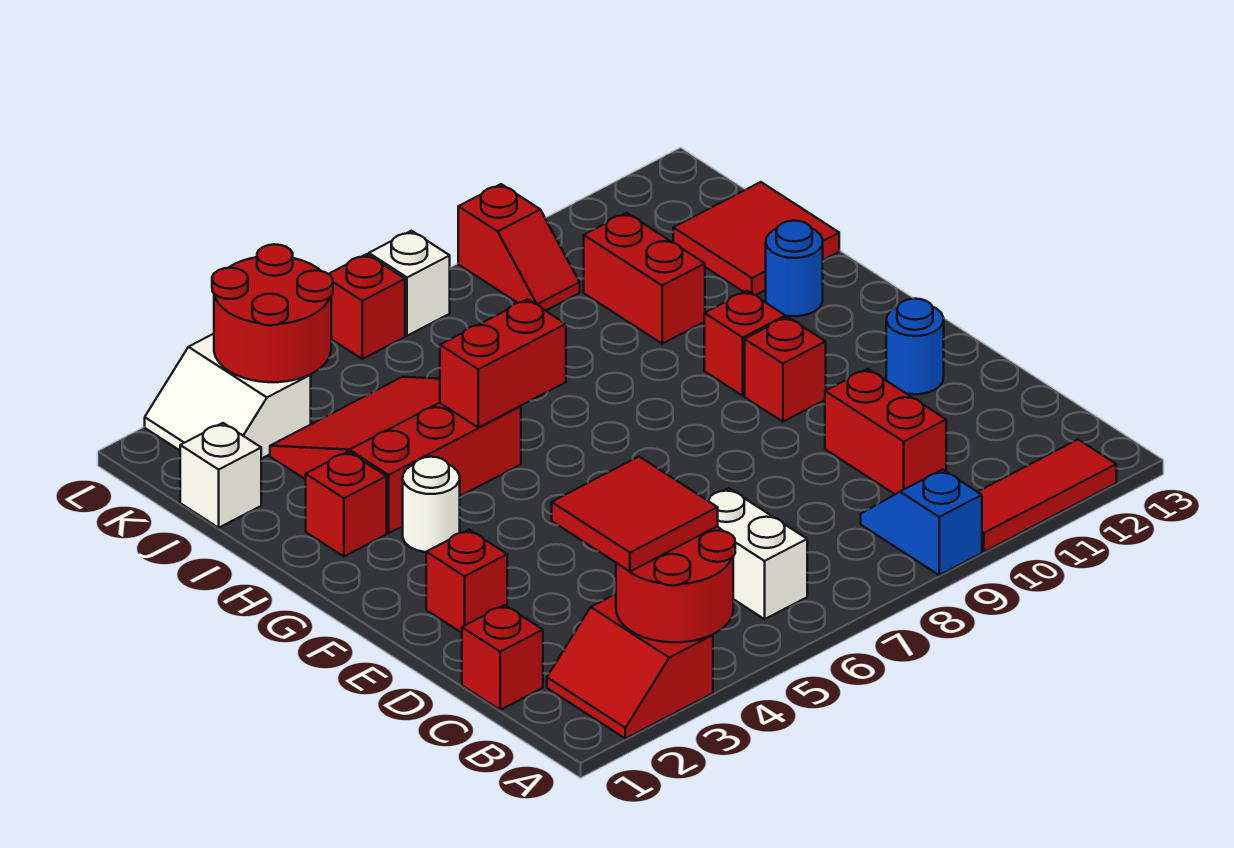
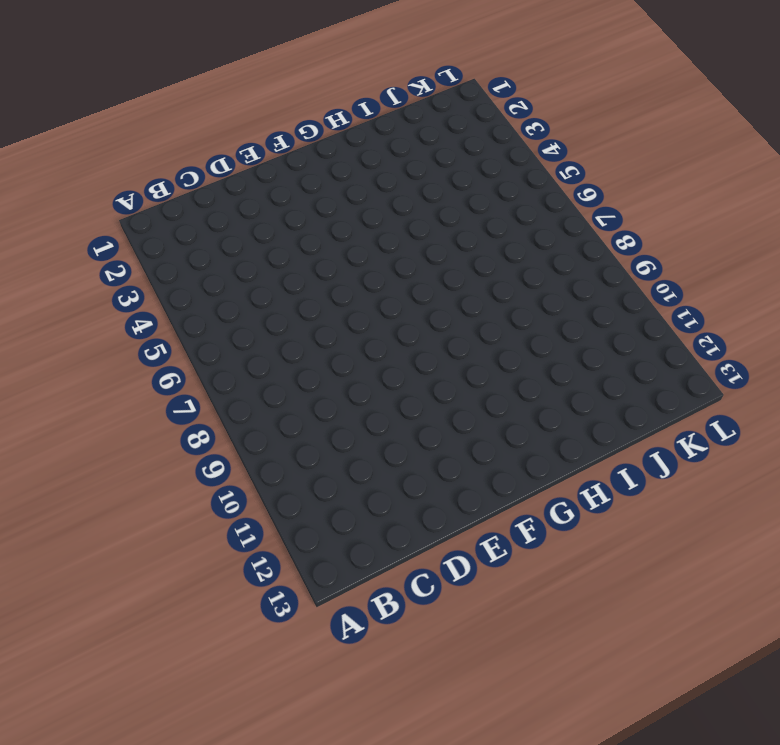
none -> red slope A2:B3 level 1 top 3
none -> blue slope A9:B9 level 1 top A
none -> red tile A10:A12 level 1

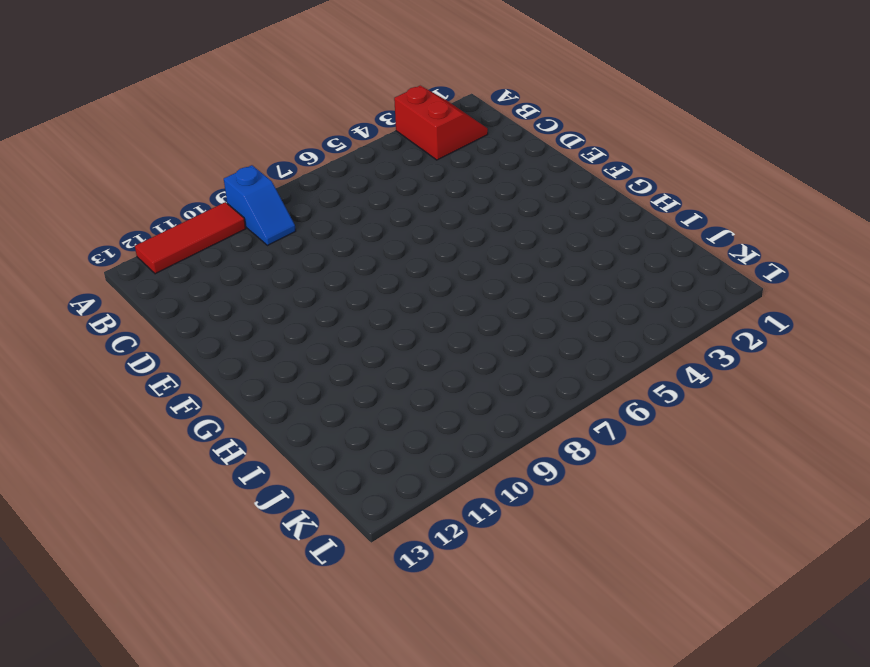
none -> white brick B6:C6 level 1
none -> red brick C1 level 1
none -> red brick C10:D10 level 1

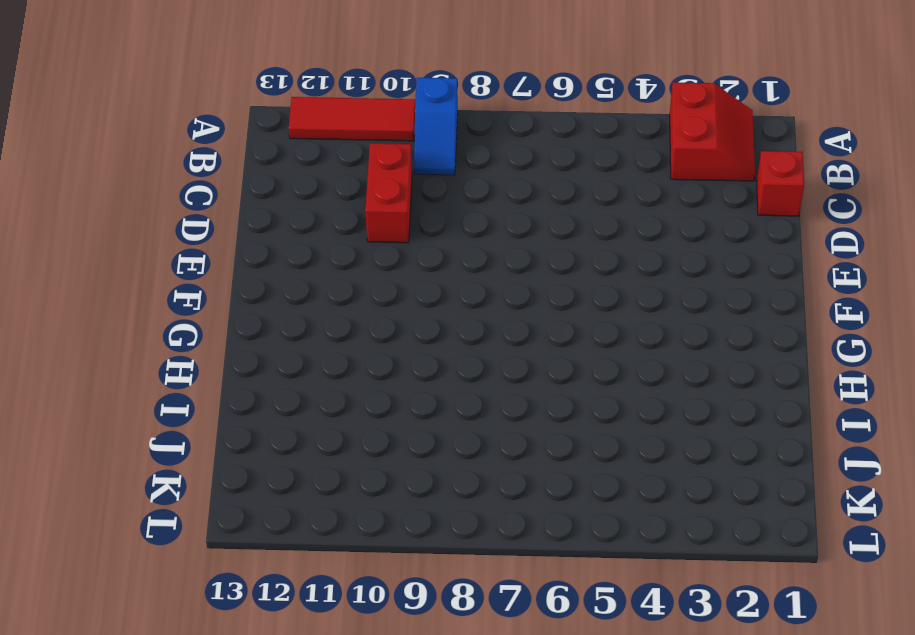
none -> white brick B6:C6 level 1
none -> red brick E2 level 1
none -> blue round brick E12 level 1

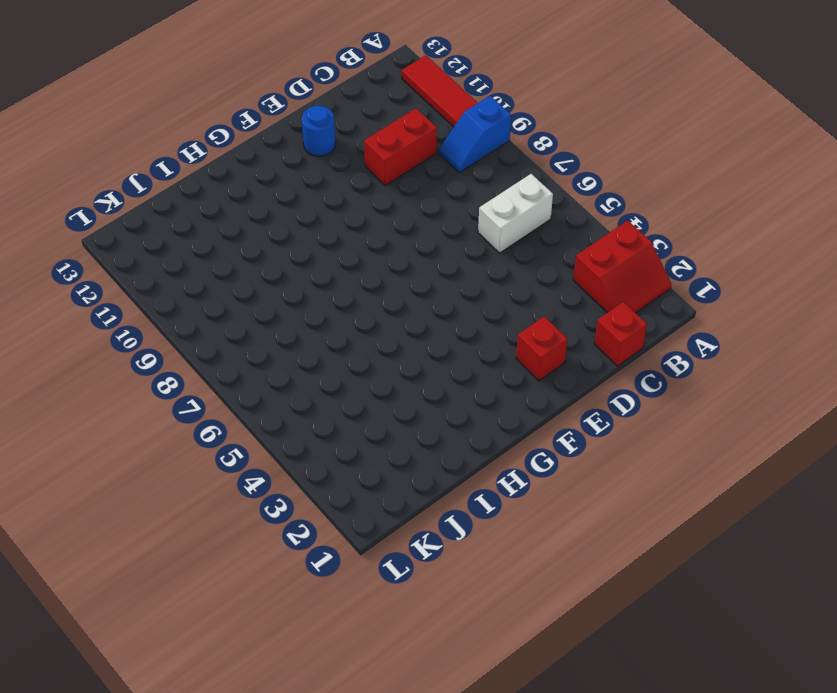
none -> red brick F10 level 1
none -> white round brick G3 level 1
none -> red brick G10 level 1

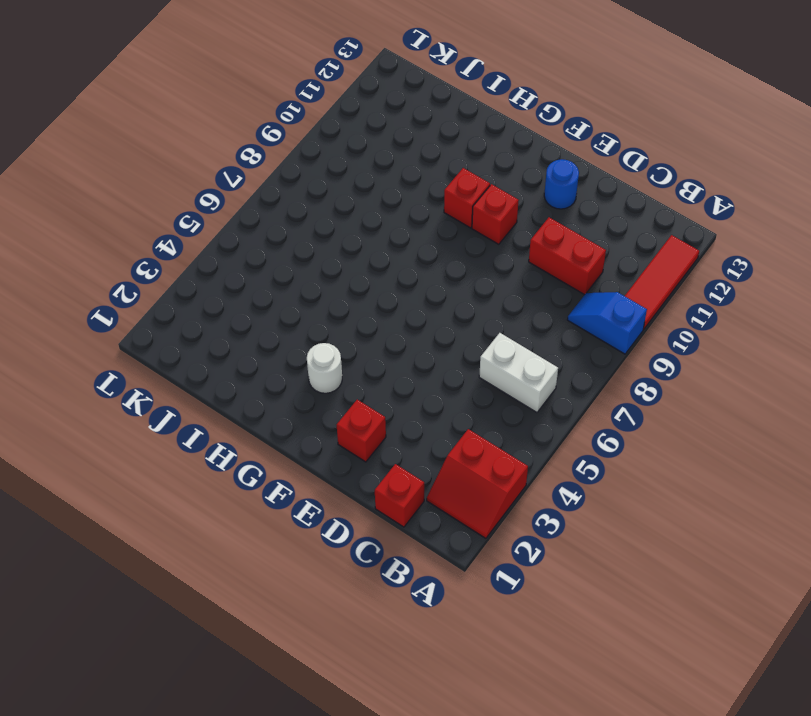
none -> red brick H2 level 1
none -> red slope H3:J5 level 1 top H
none -> blue round brick H12 level 1

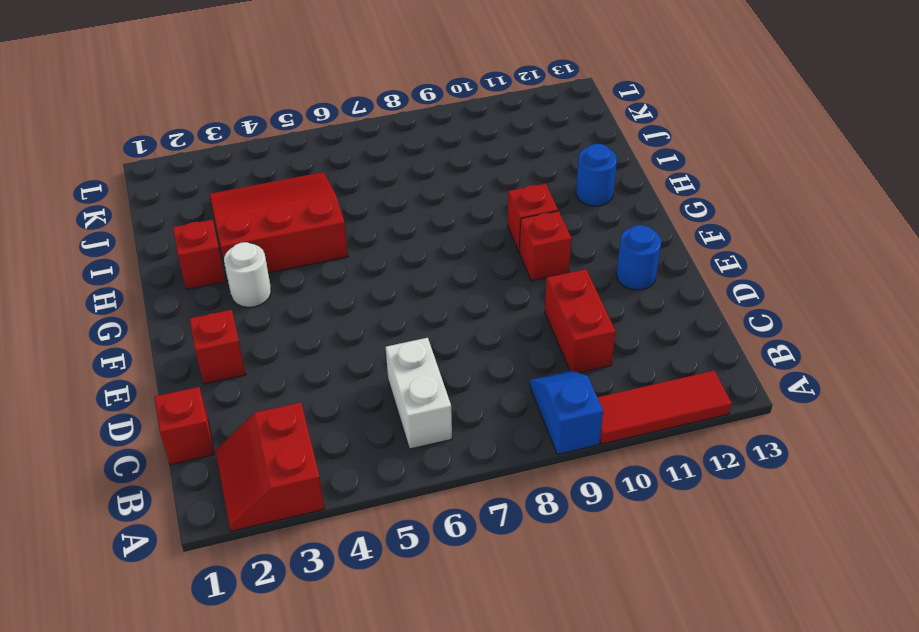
none -> red brick I10:J10 level 1
none -> red tile I12:J13 level 1
none -> white brick J1 level 1

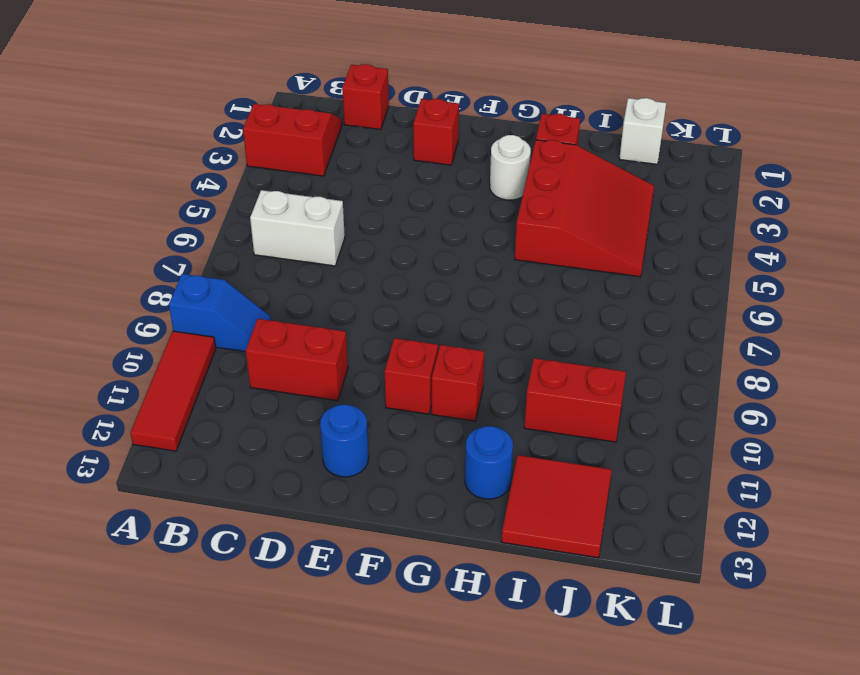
none -> white slope K2:L3 level 1 top 3
none -> red slope K9:L9 level 1 top L
none -> red brick L6 level 1

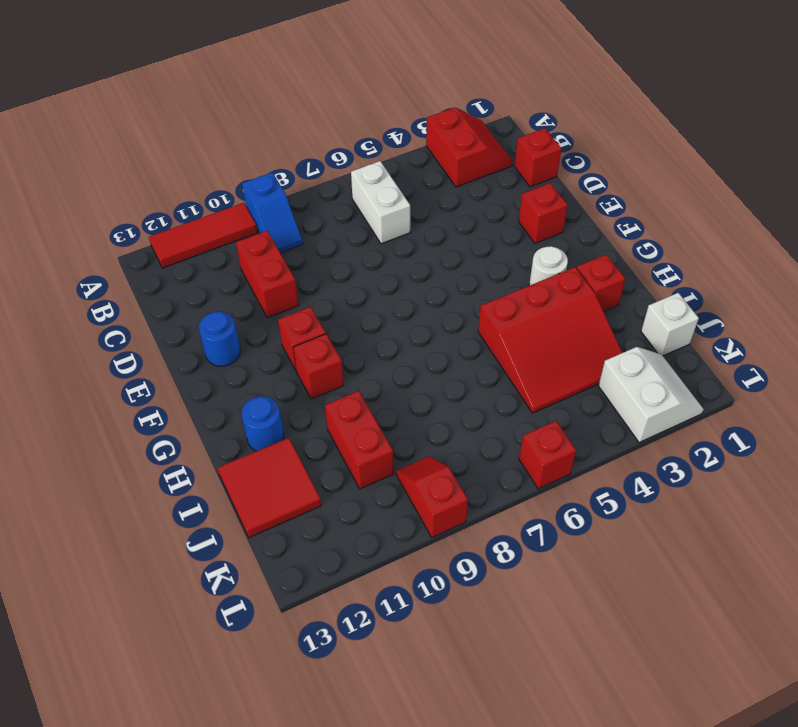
none -> white brick L7 level 1
none -> red round brick A3:B4 level 2
none -> red brick H5:H6 level 2

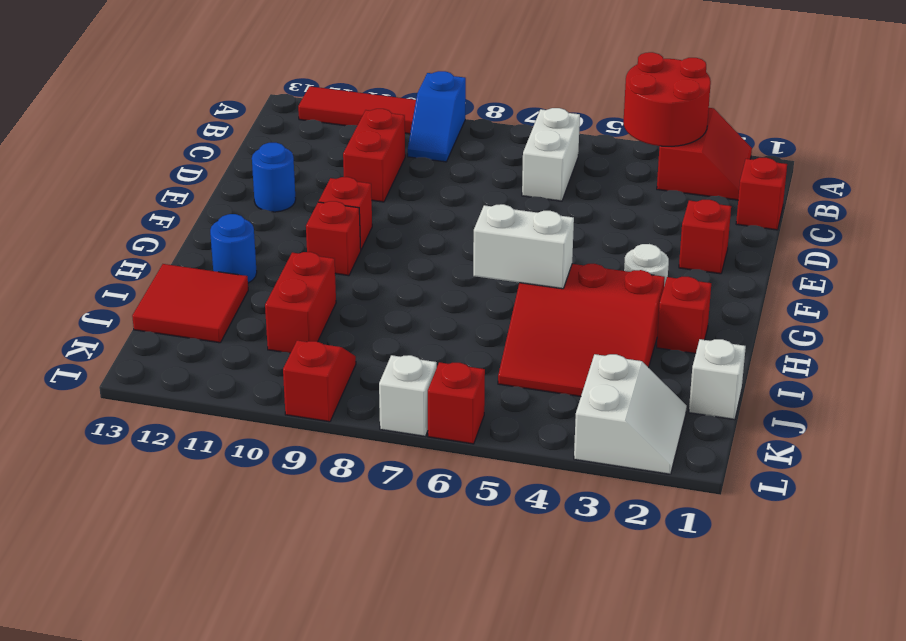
white brick H5:H6 level 2 -> red brick H5:H6 level 2
none -> red round brick K3:L4 level 2
none -> red tile B3:C4 level 3

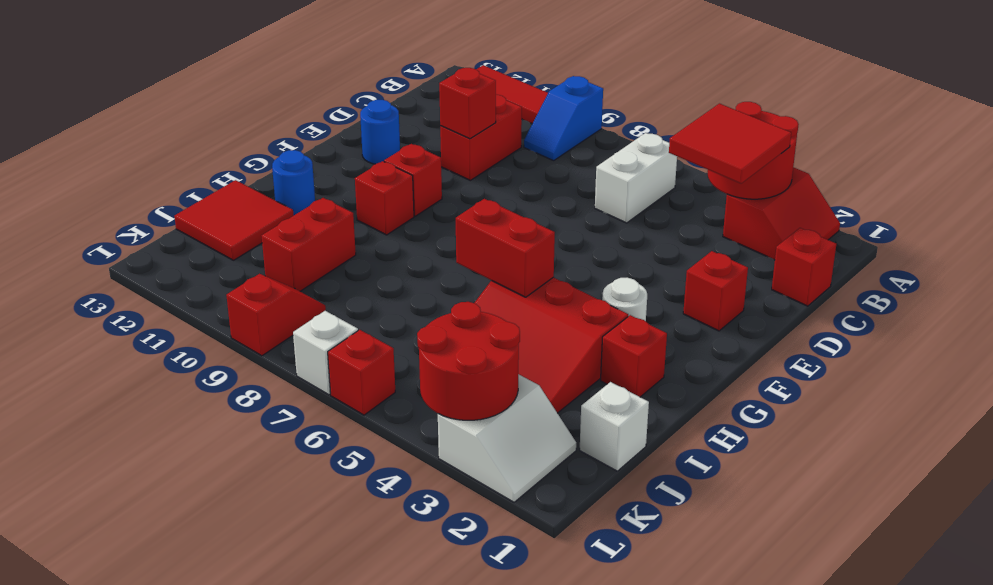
red brick D10 level 2 -> none

